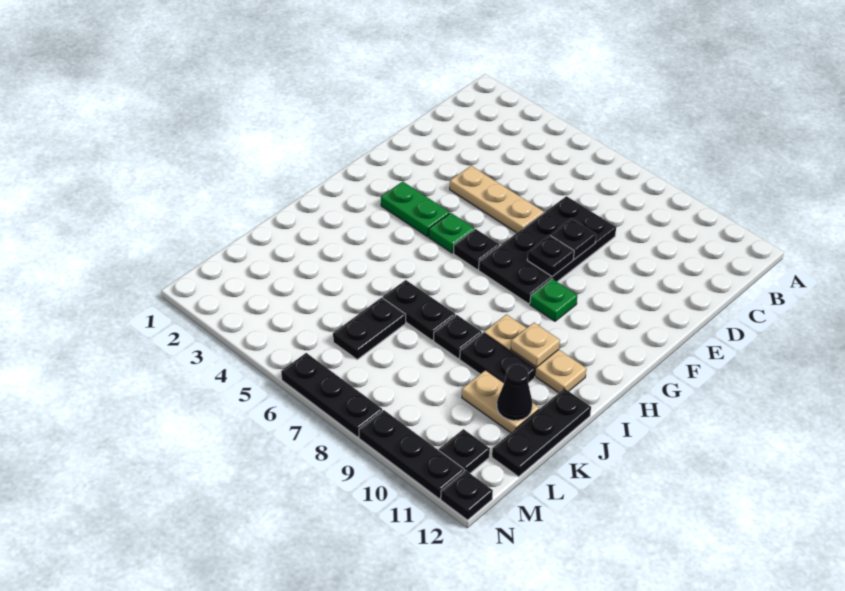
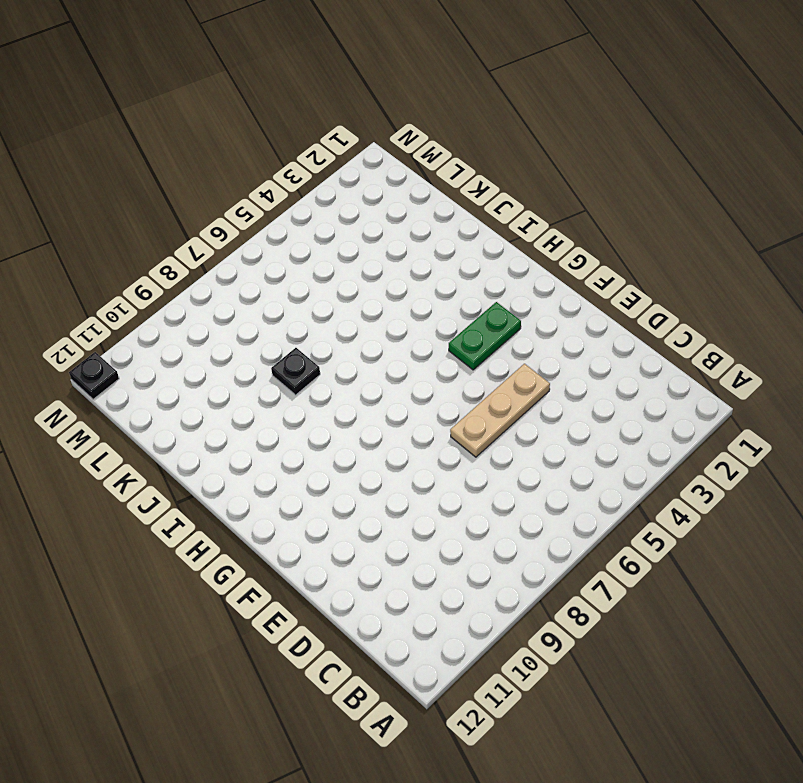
none -> black plate D7:G8 level 1
none -> green plate G5 level 1
none -> black plate G6 level 1

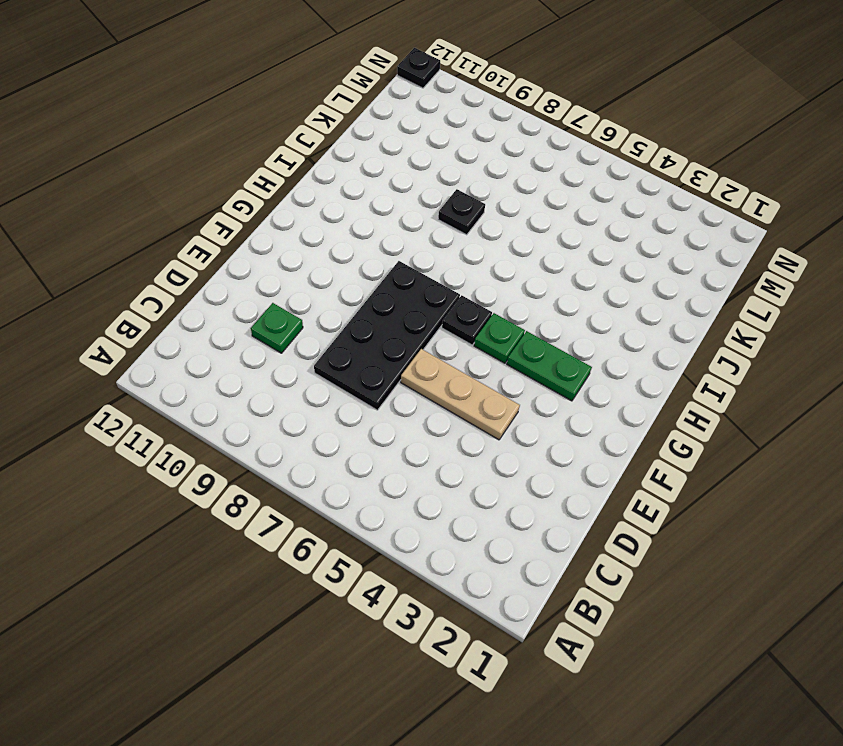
green plate D10 level 1 -> green plate G9 level 1
none -> tan plate I9:I11 level 1
none -> black plate J6:J7 level 1
none -> black plate J9:J10 level 1

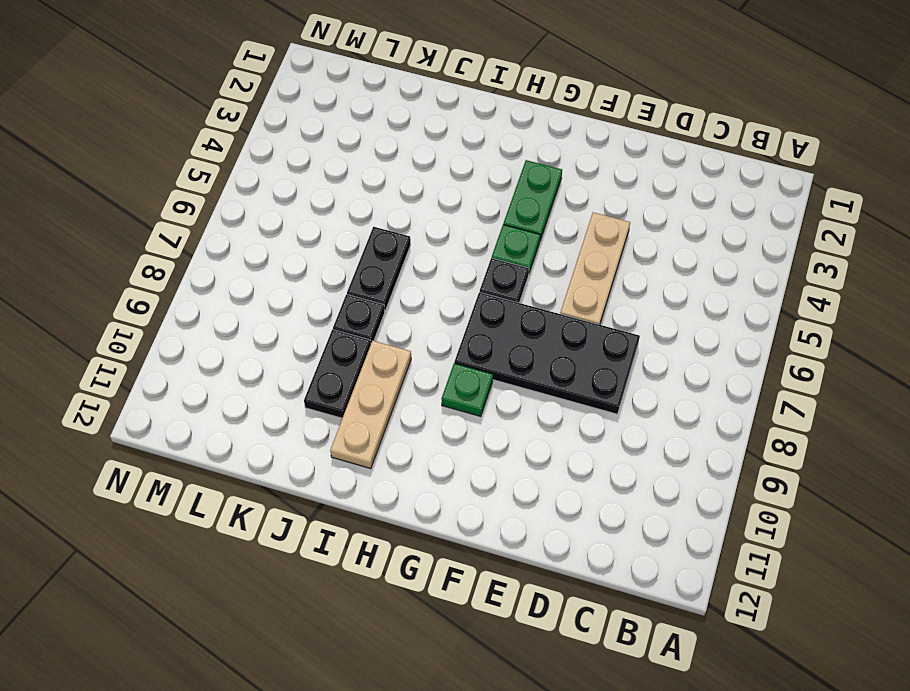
none -> black plate J12:L12 level 1
none -> black plate K6:L6 level 1
none -> tan plate K10:K11 level 1

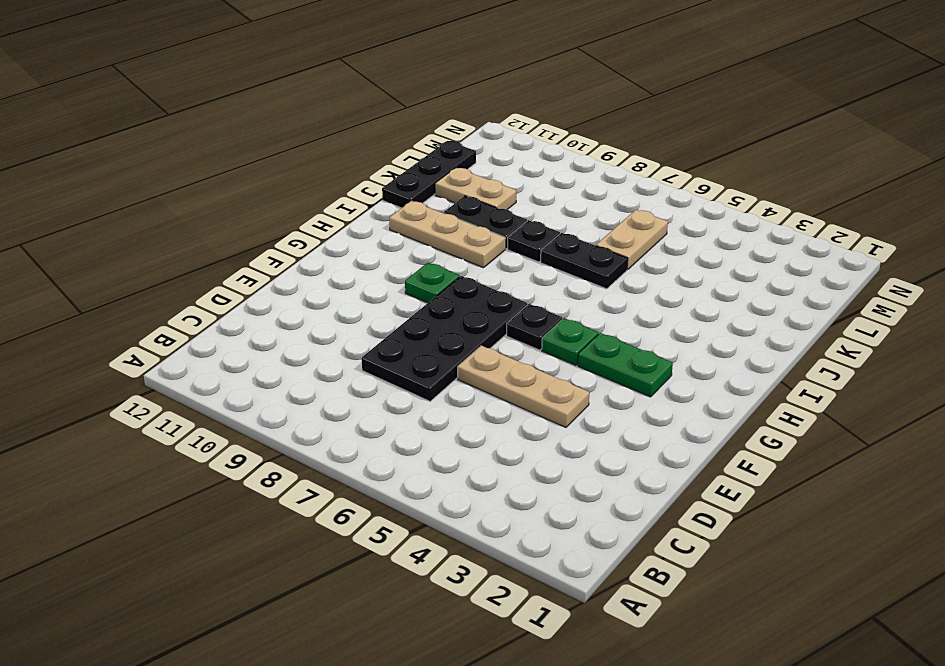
tan plate K6:L6 level 1 -> black plate K6:L6 level 1
none -> black plate M11 level 1
none -> black plate N6:N8 level 1
none -> black plate N9:N11 level 1

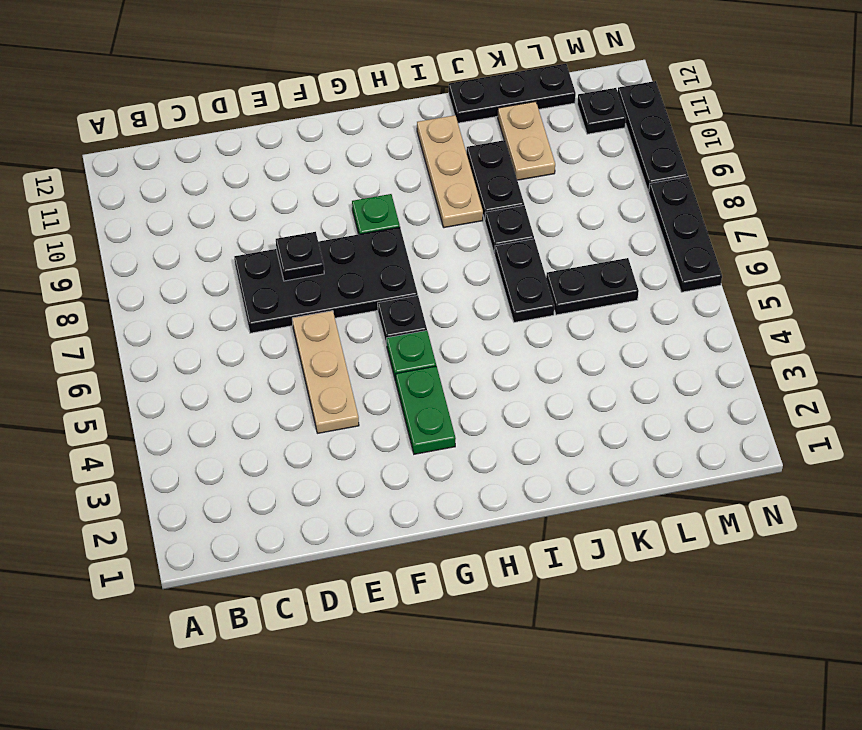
none -> black plate N12 level 1
none -> black plate F8 level 2
none -> tan plate I10 level 2

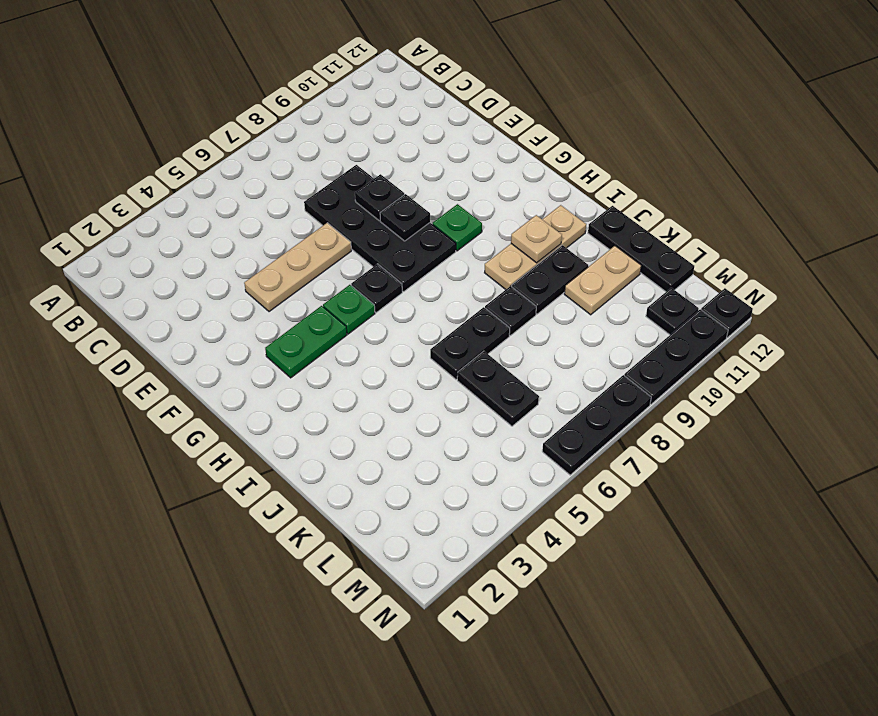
none -> black cone K11 level 2

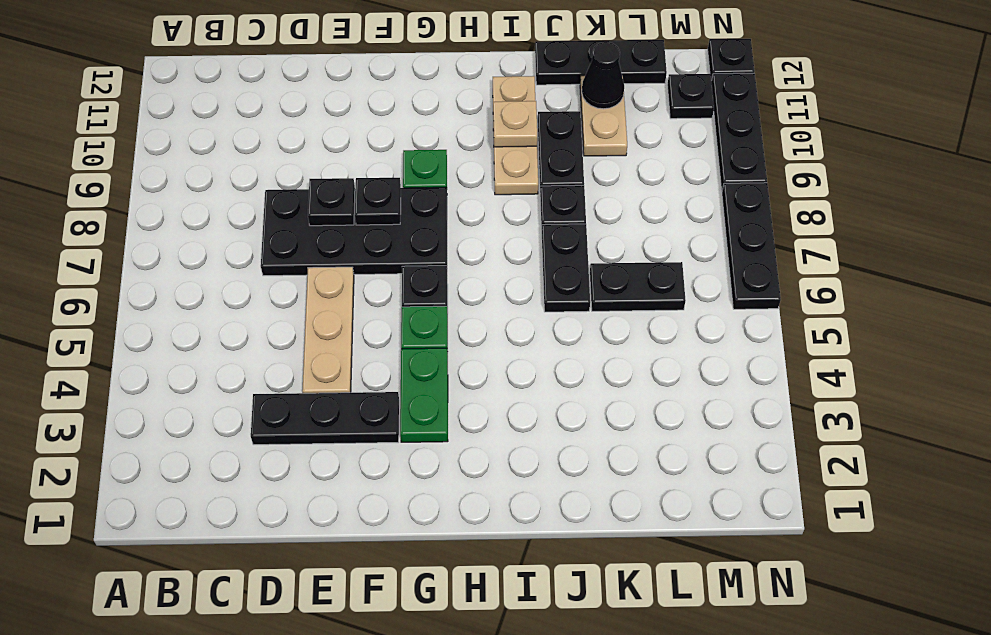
black plate D3:F3 level 1 -> none

